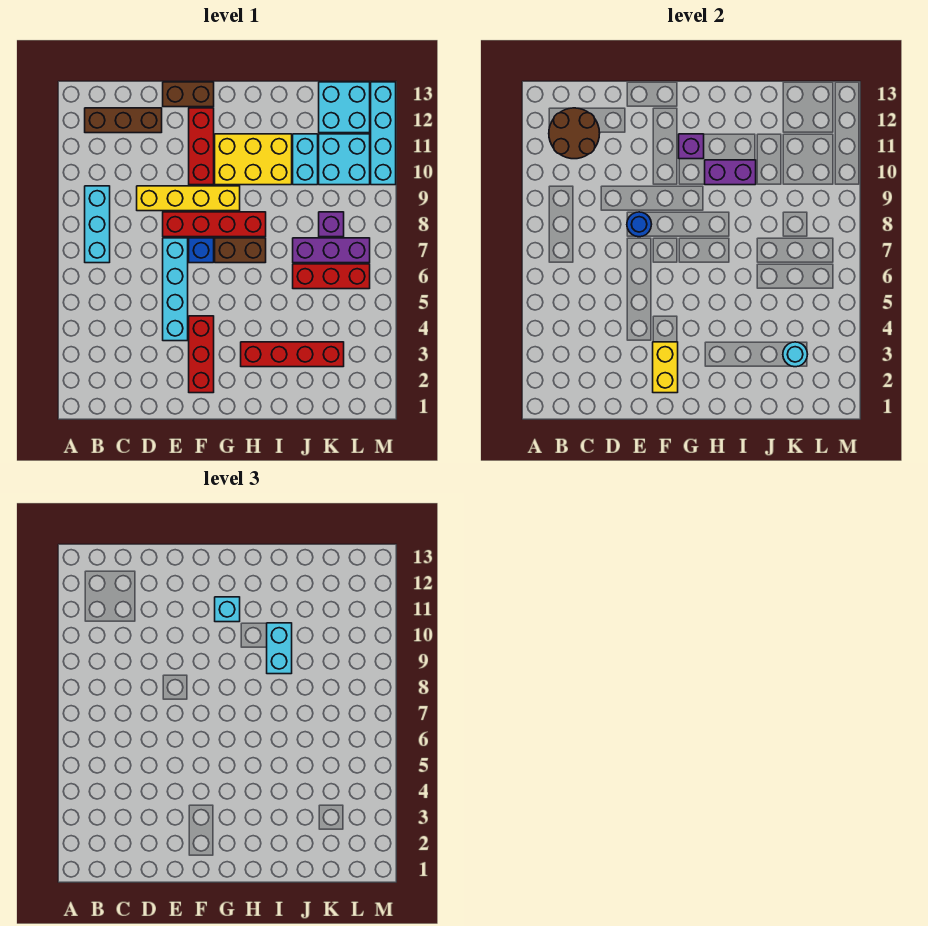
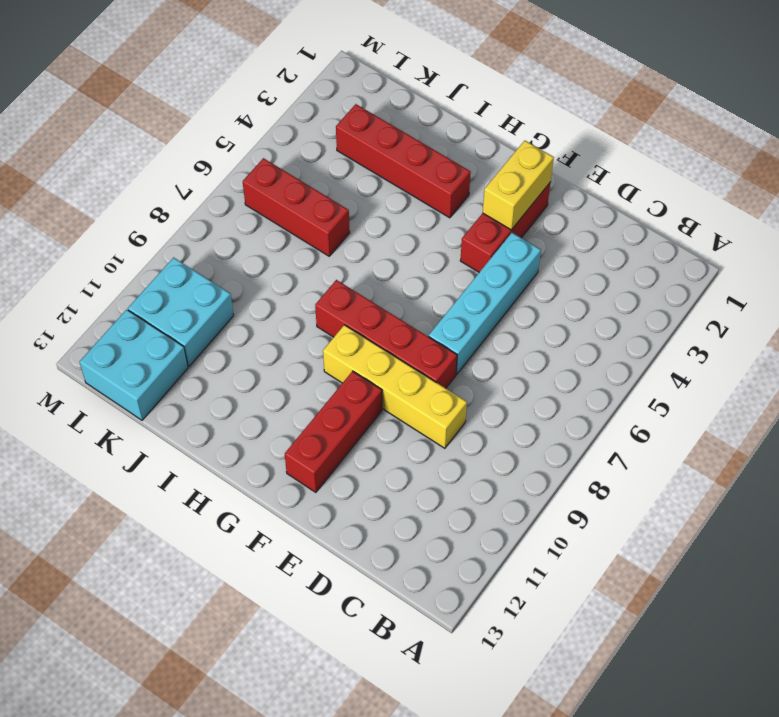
none -> cyan brick B7:B9 level 1
none -> brown brick B12:D12 level 1
none -> brown brick E13:F13 level 1

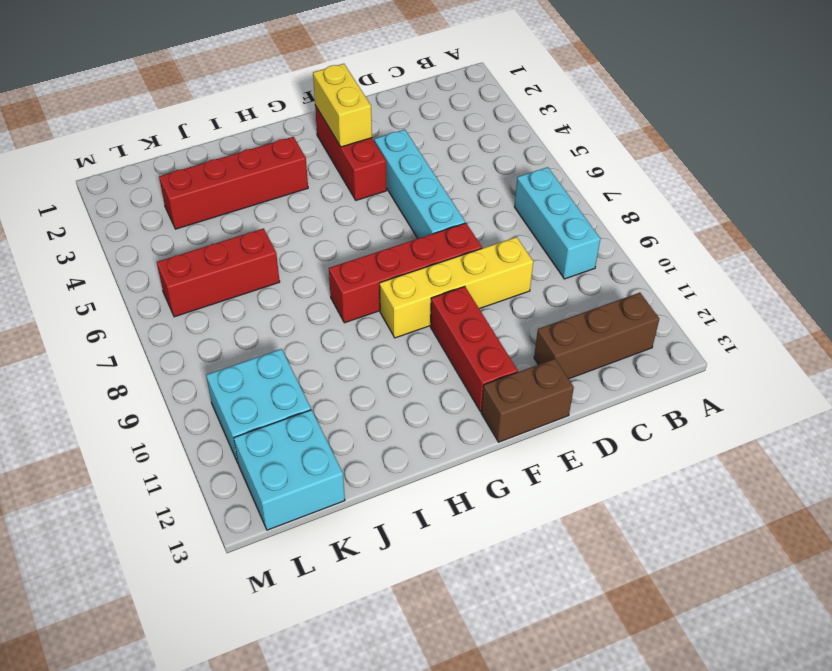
none -> blue brick F7 level 1
none -> brown brick G7:H7 level 1
none -> yellow brick G10:I11 level 1

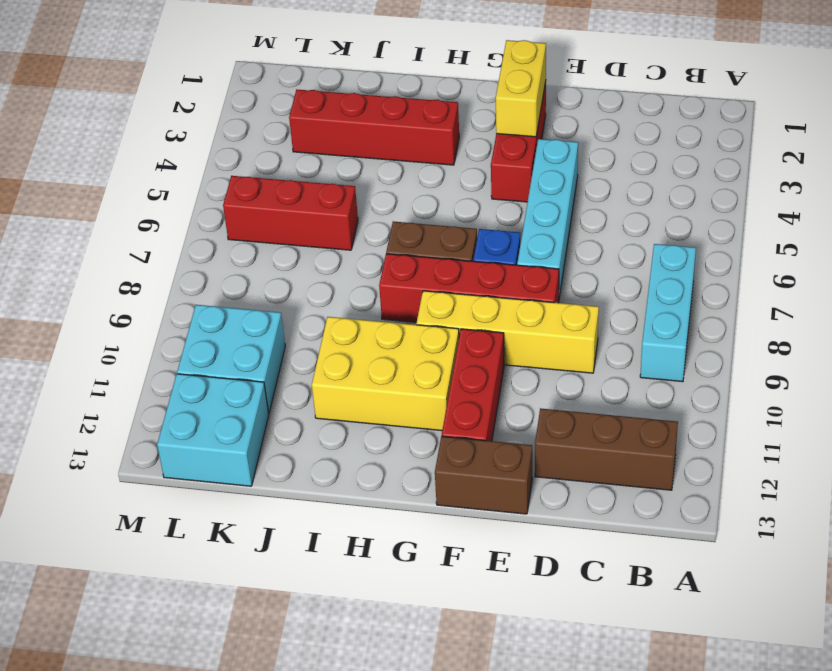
none -> purple brick J7:L7 level 1
none -> cyan brick J10:J11 level 1
none -> purple brick K8 level 1

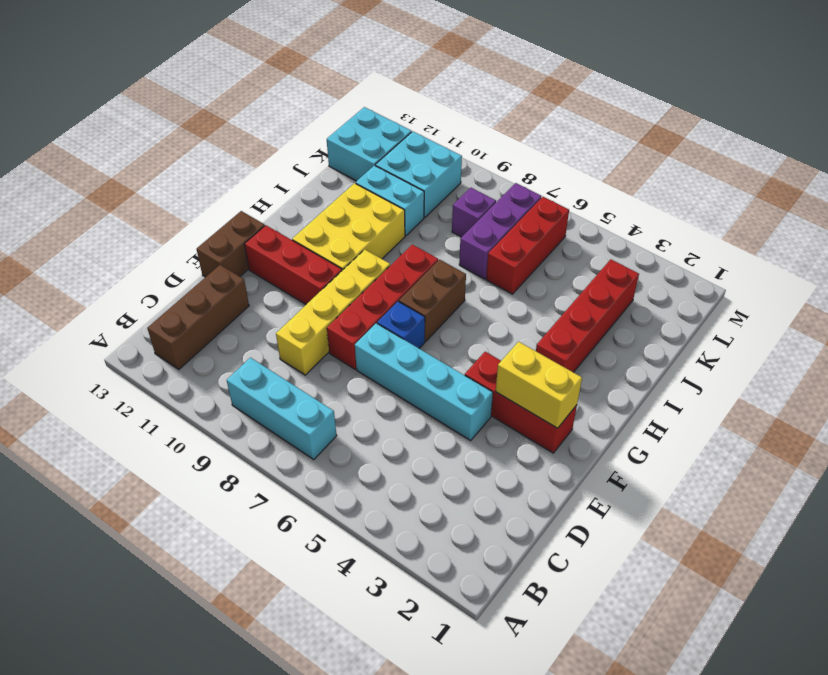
none -> cyan brick M10:M13 level 1
none -> brown round brick B11:C12 level 2
none -> blue round brick E8 level 2

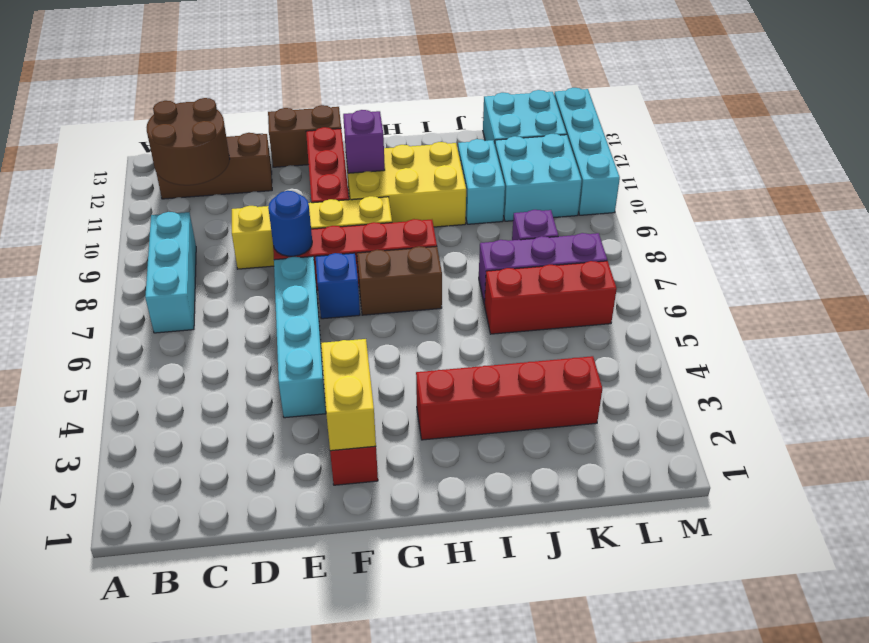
none -> purple brick H10:I10 level 2
none -> cyan round brick K3 level 2
none -> cyan brick G11 level 3

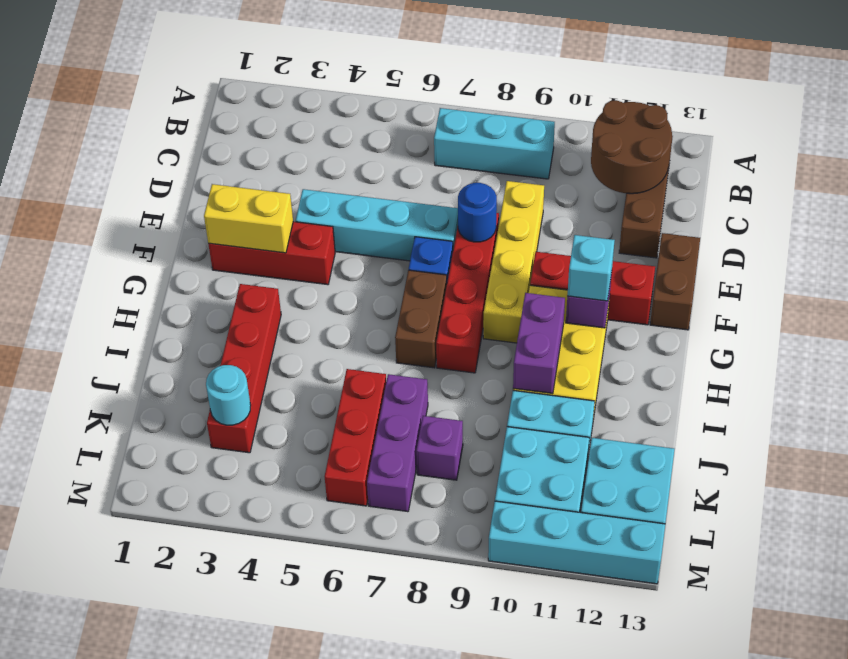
none -> cyan brick I9:I10 level 3

